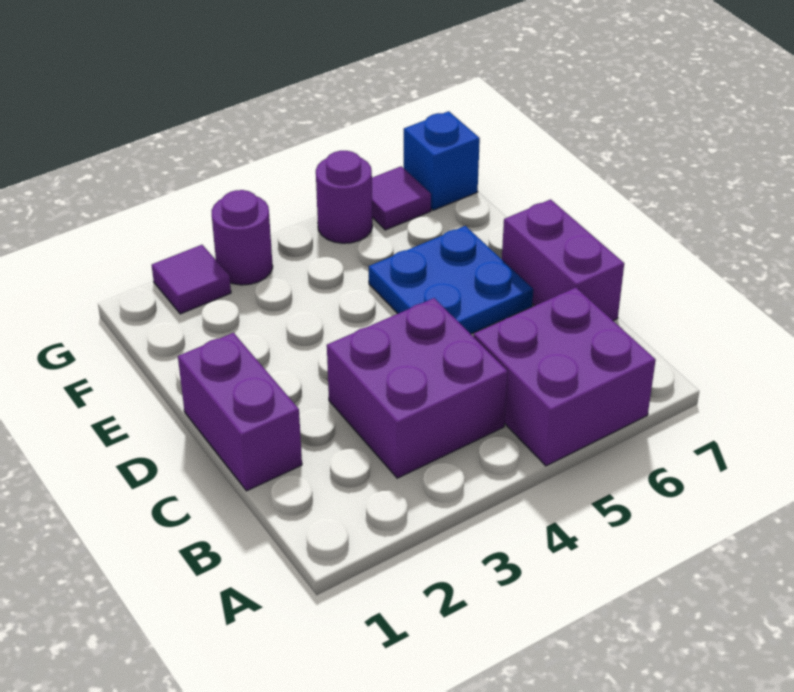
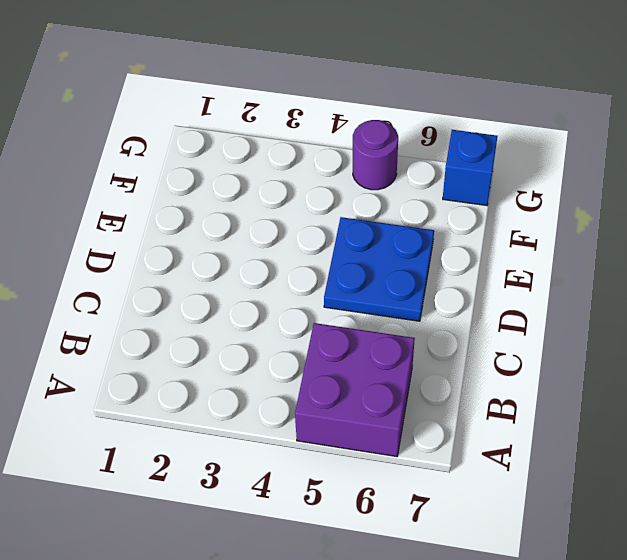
none -> purple brick B3:C4 level 1
none -> purple brick C1:D1 level 1

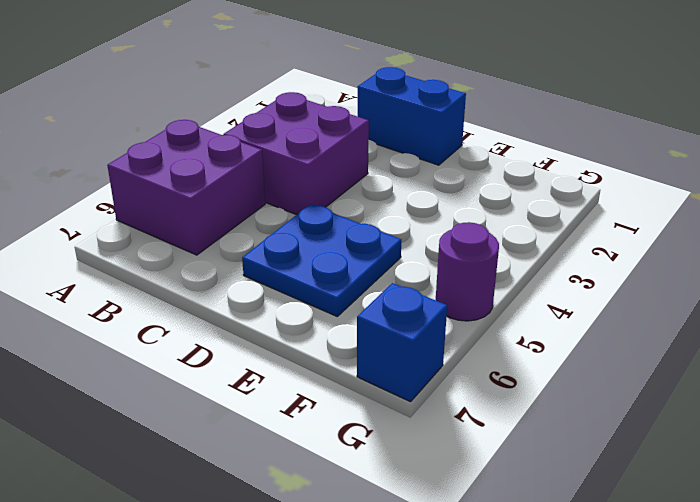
blue brick C1:D1 level 1 -> purple brick C1:D1 level 1
none -> purple brick C7:D7 level 1
none -> purple tile G2 level 1

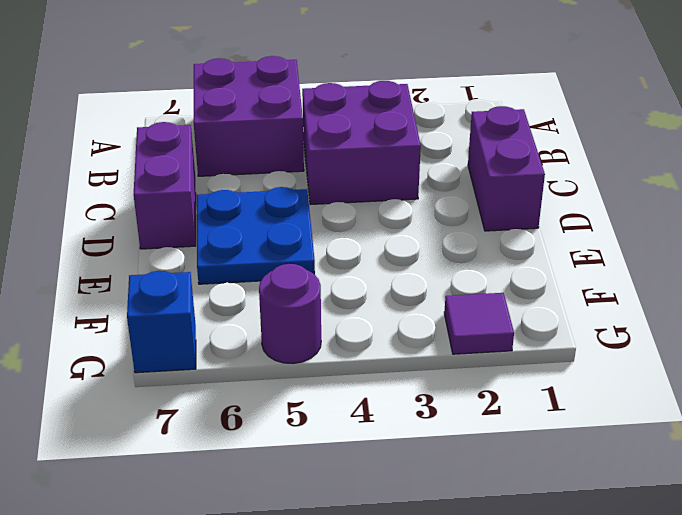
none -> purple round brick G3 level 1
none -> purple tile G6 level 1

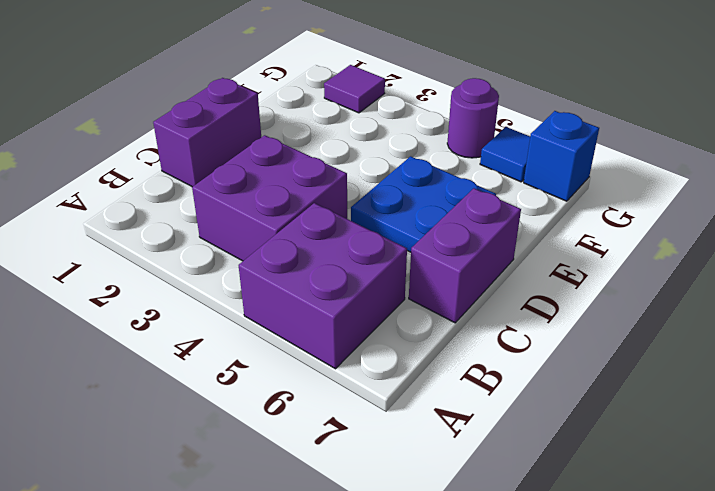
blue tile G6 level 1 -> purple tile G6 level 1
none -> purple round brick G3 level 1

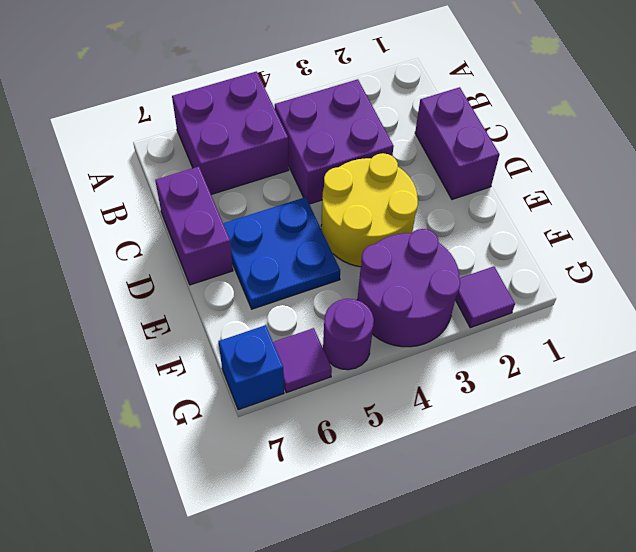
yellow round brick D3:E4 level 1 -> none
purple round brick F3:G4 level 1 -> purple round brick G3 level 1

